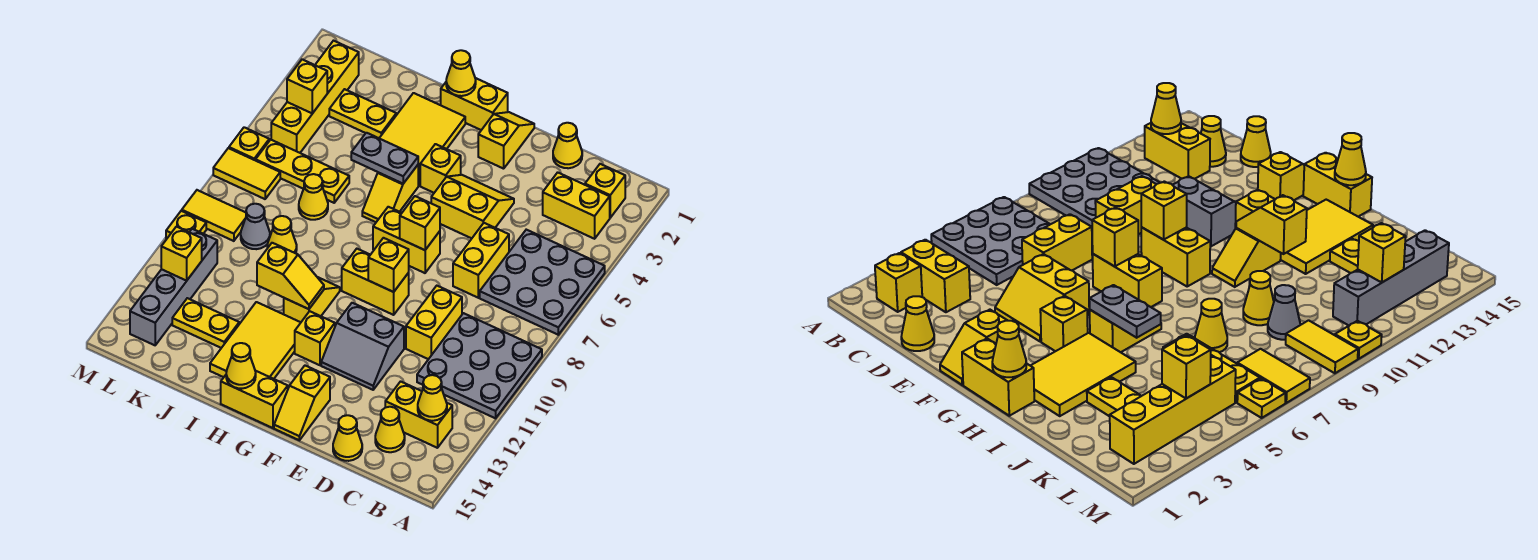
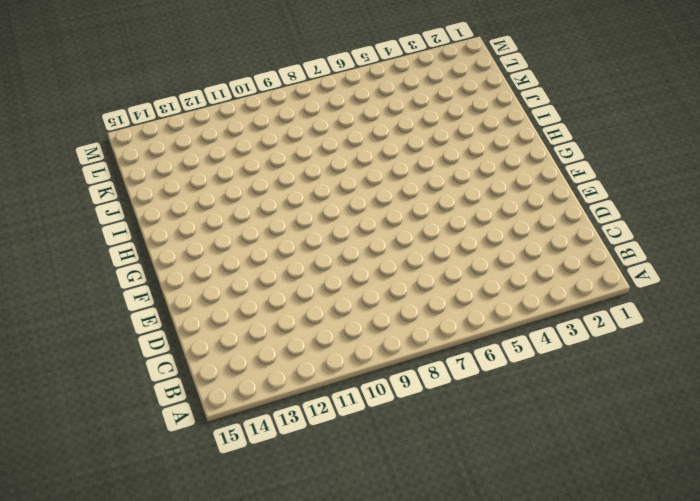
none -> grey plate A5:C7 level 1
none -> grey plate A9:C11 level 1
none -> yellow brick B2 level 1
none -> yellow brick B3:C3 level 1

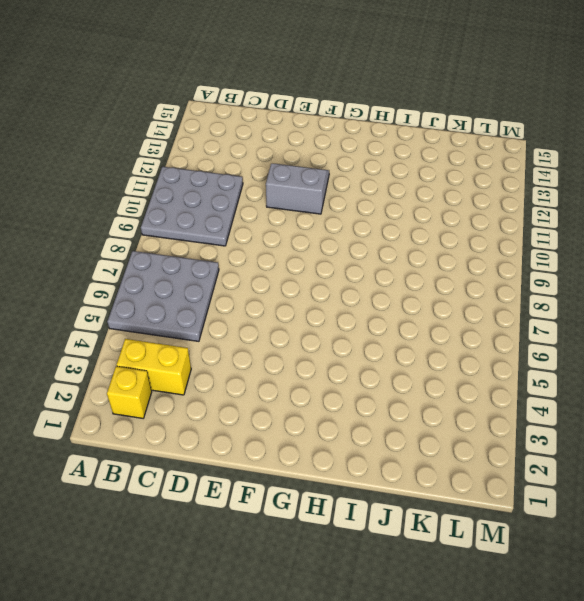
none -> yellow brick B13:C13 level 1
none -> yellow cone C14 level 1
none -> yellow cone D1 level 1
none -> yellow brick D6:D7 level 1

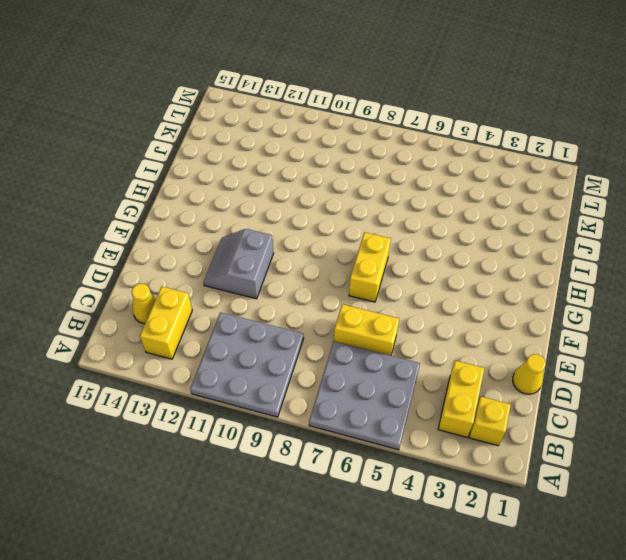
none -> yellow brick D9:D10 level 1
none -> yellow cone D15 level 1
none -> yellow slope E4:F5 level 1 top 5
none -> yellow slope F1:F2 level 1 top 2

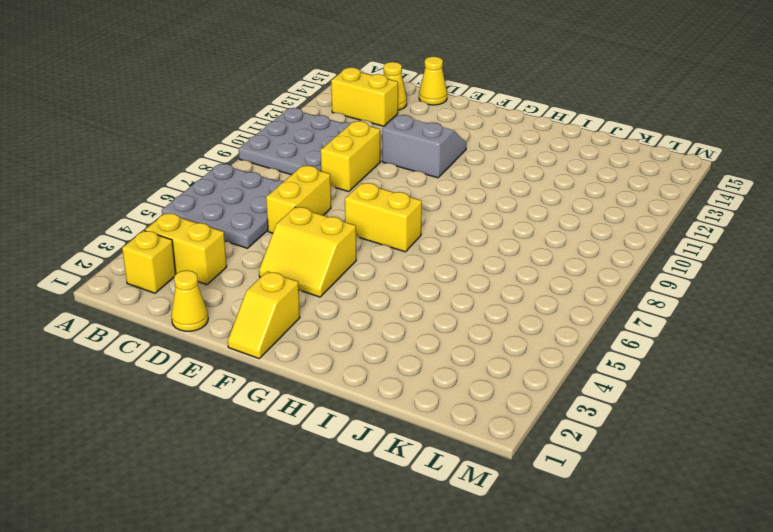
none -> yellow brick F9:G9 level 1
none -> yellow slope F14:F15 level 1 top 14
none -> yellow brick G1:H1 level 1
none -> yellow brick G4 level 1

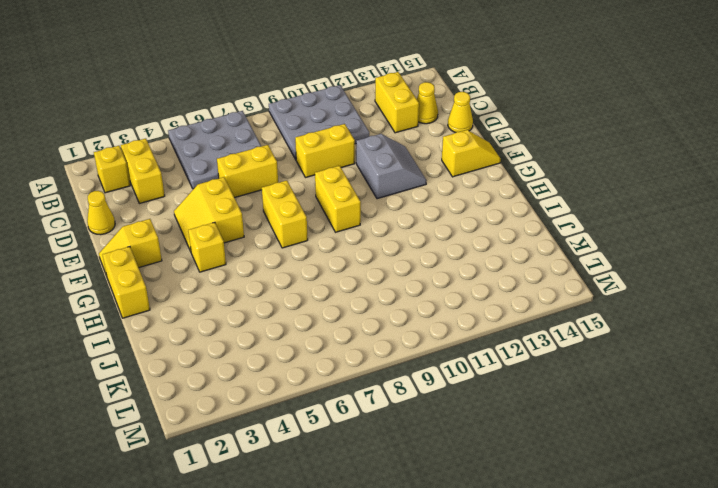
none -> yellow brick G12 level 1
none -> yellow brick G15:H15 level 1
none -> yellow tile H2:I4 level 1
none -> yellow slope H5:H6 level 1 top 5

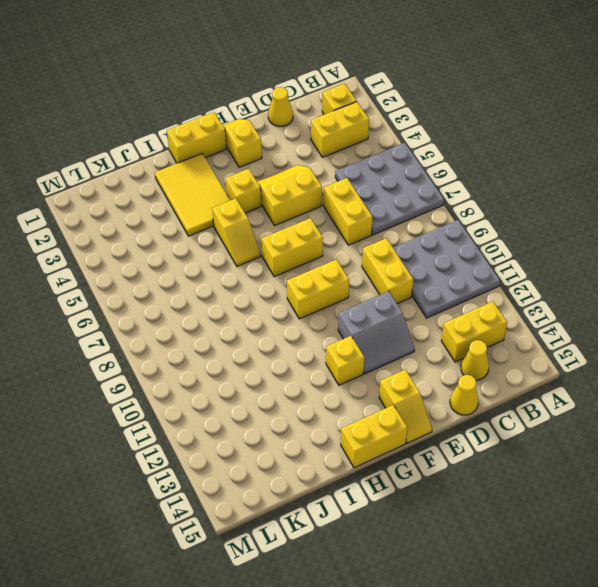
none -> yellow slope H10:H11 level 1 top 11
none -> yellow tile H12:I14 level 1
none -> yellow plate J3:K3 level 1
none -> yellow plate J6:L6 level 1

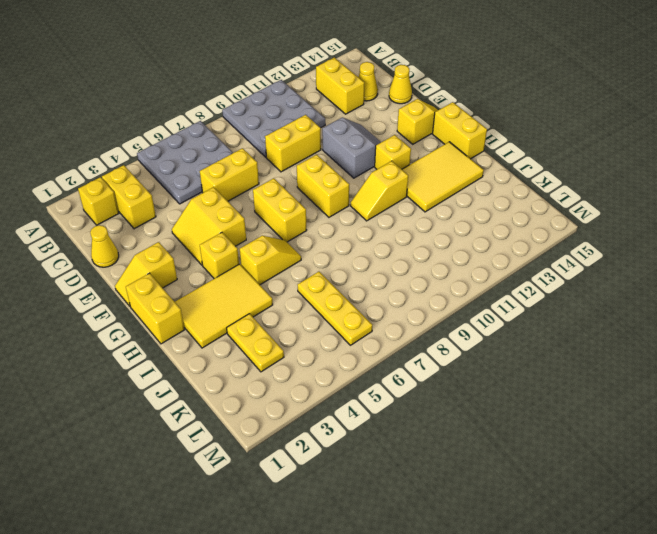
none -> yellow cone J7 level 1
none -> yellow cone J9 level 1
none -> yellow plate J13:K13 level 1
none -> grey cone K9 level 1

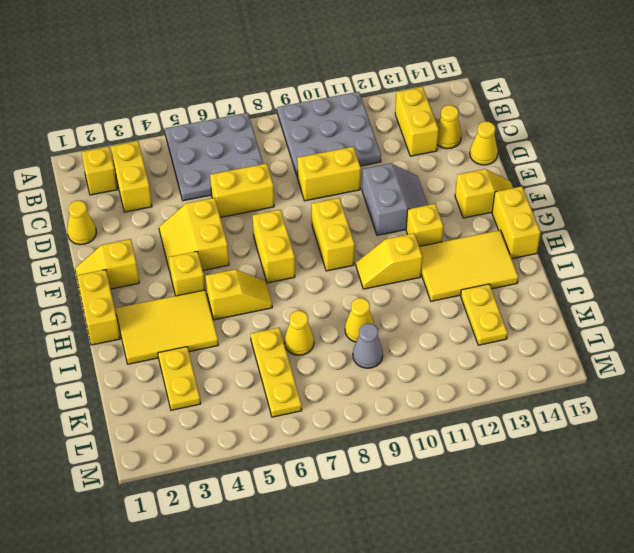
none -> yellow brick L2:L5 level 1
none -> yellow tile L7:M7 level 1
none -> yellow tile L9:M9 level 1
none -> grey brick L11:L14 level 1

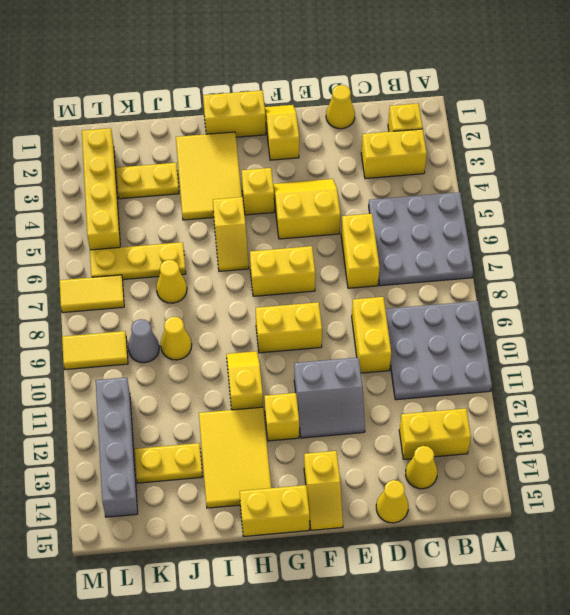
none -> yellow plate M6 level 1
none -> yellow plate M10 level 1
none -> yellow cone B13 level 2
none -> yellow brick F7 level 2

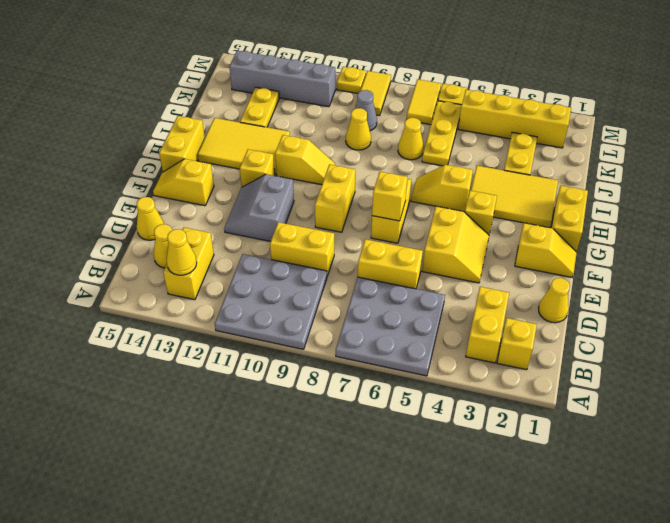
none -> yellow brick F9 level 2
none -> yellow cone H1 level 2
none -> grey plate H5:I5 level 2
none -> yellow slope H11:I11 level 2 top I

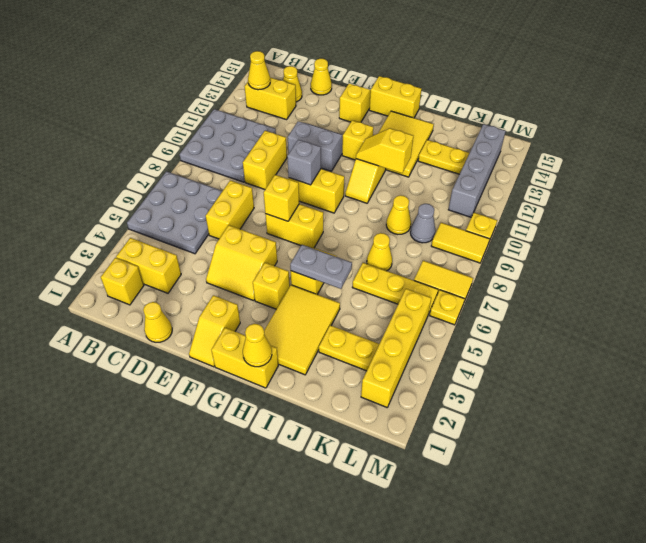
grey brick F9 level 2 -> yellow brick F9 level 2
none -> yellow cone H15 level 2
none -> yellow brick L4 level 2
none -> yellow brick L12 level 2

